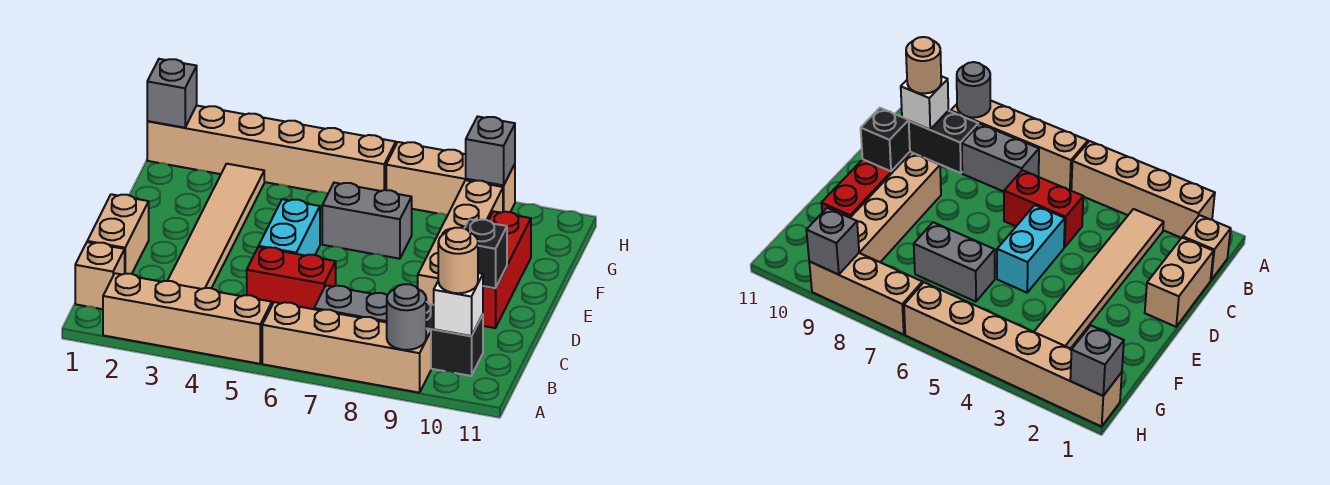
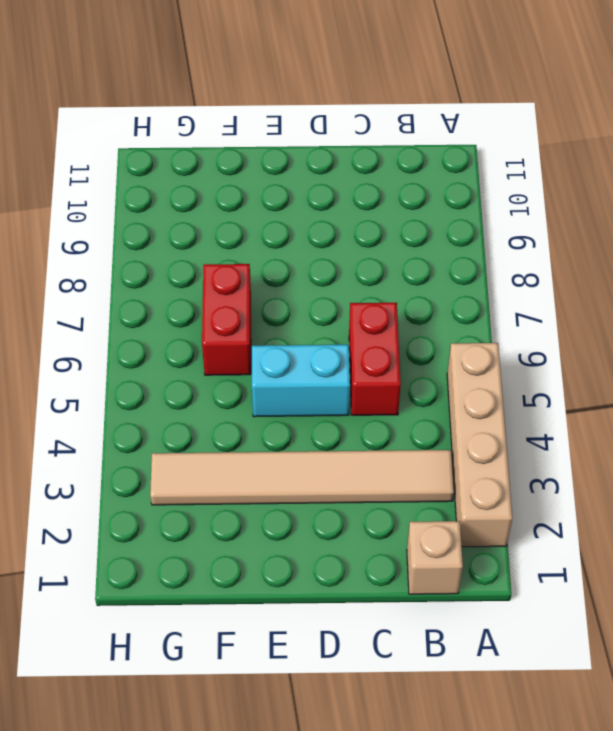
red brick F6:F7 level 1 -> grey brick F6:F7 level 1
none -> tan brick A6:A9 level 1
none -> grey brick B7:B8 level 1
none -> black brick B9:B10 level 1

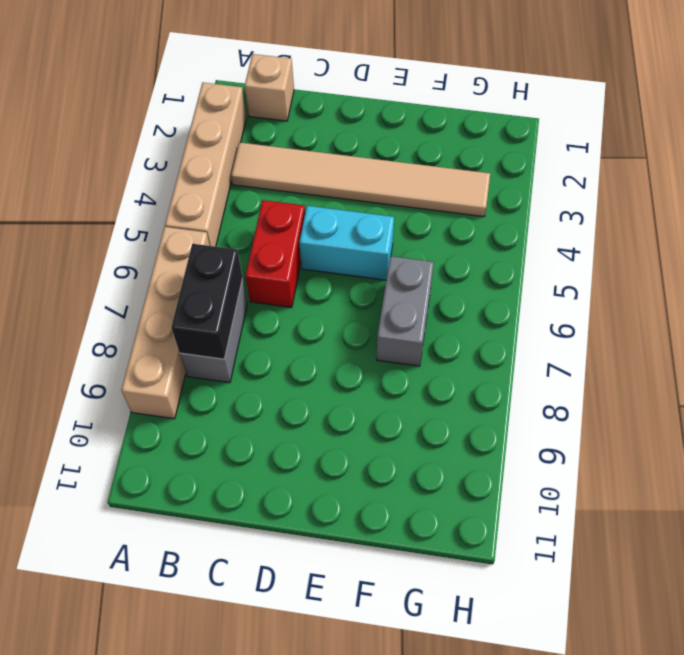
black brick B7:B8 level 2 -> black brick B9:B10 level 1
none -> tan brick C1:D1 level 1
none -> tan brick D9:G9 level 1
none -> red brick D10:F10 level 1

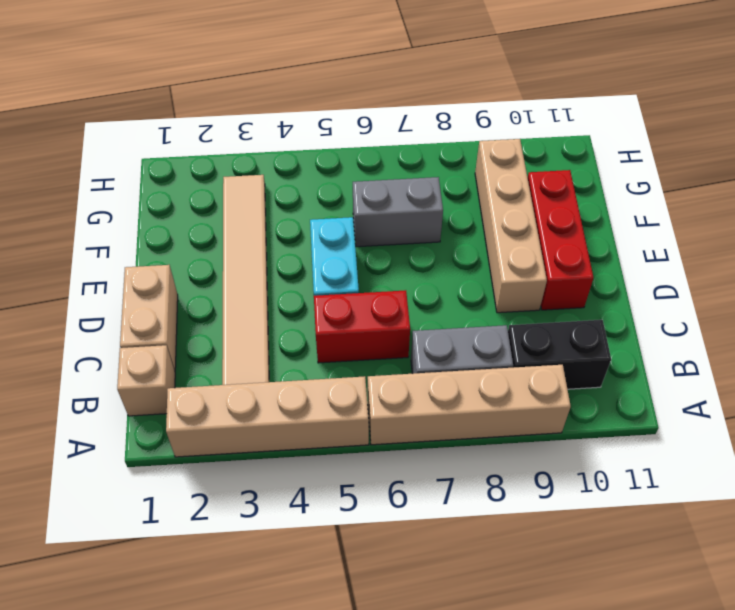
none -> tan brick H1:H6 level 1
none -> tan brick H7:H9 level 1
none -> grey round brick A9 level 2

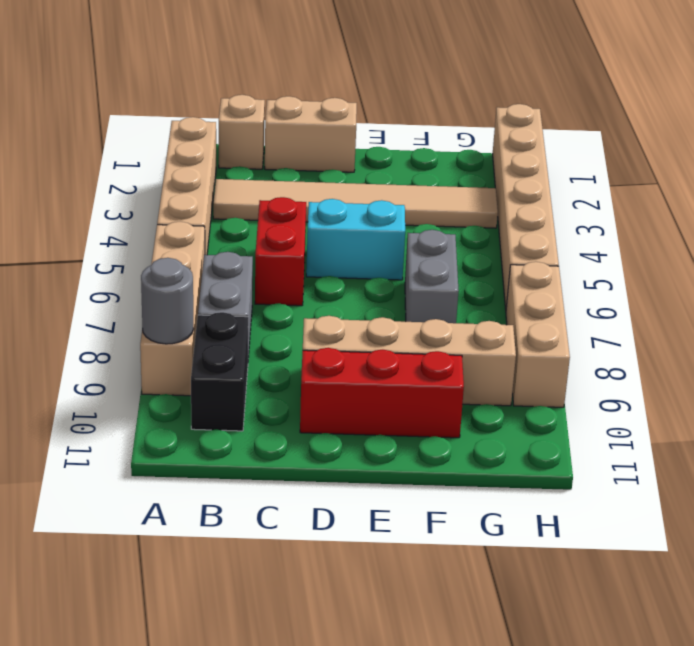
none -> white brick B10 level 2
none -> black brick D10 level 2
none -> grey brick H1 level 2

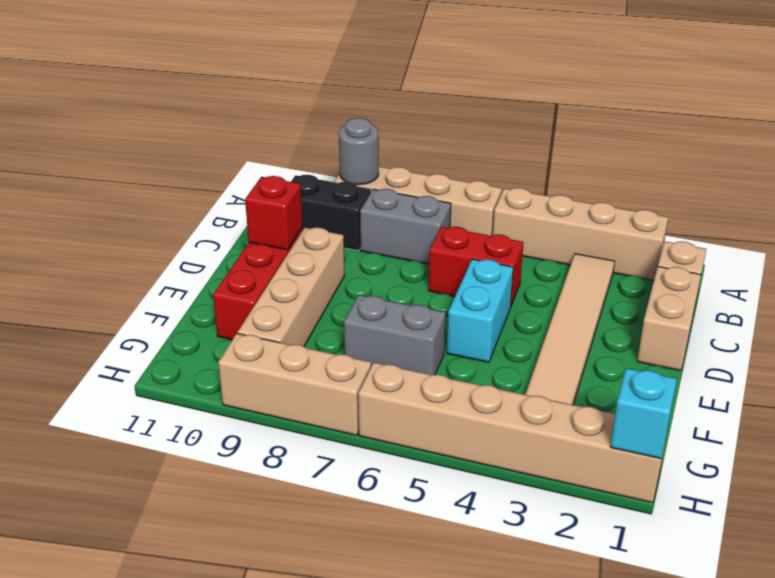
red brick D10 level 2 -> black brick D10 level 2
cyan brick H1 level 2 -> grey brick H1 level 2
none -> white brick B10 level 2
none -> grey brick H9 level 2
none -> tan round brick B10 level 3

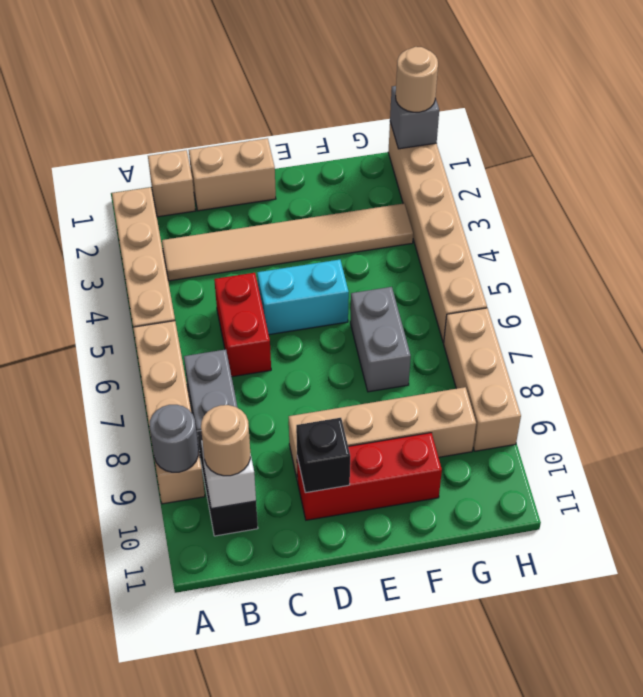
tan round brick H1 level 3 -> none
none -> grey brick H9 level 2

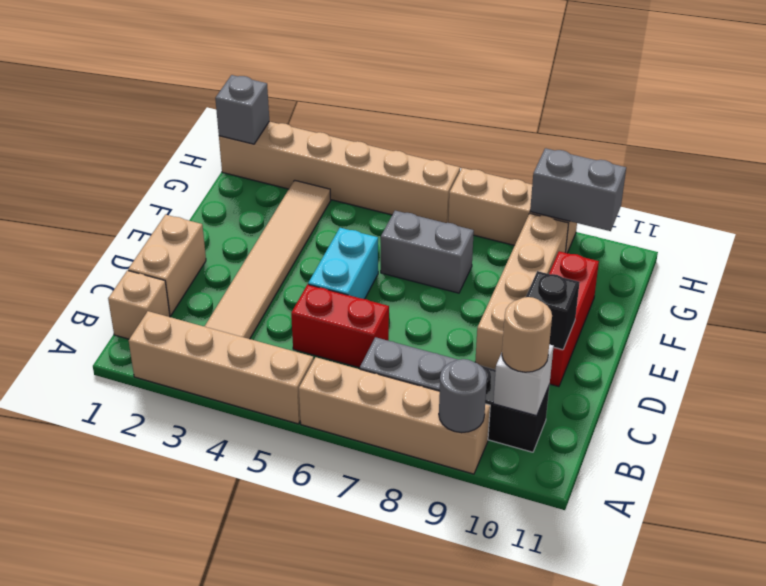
grey brick H9:H10 level 2 -> grey brick H9 level 2

